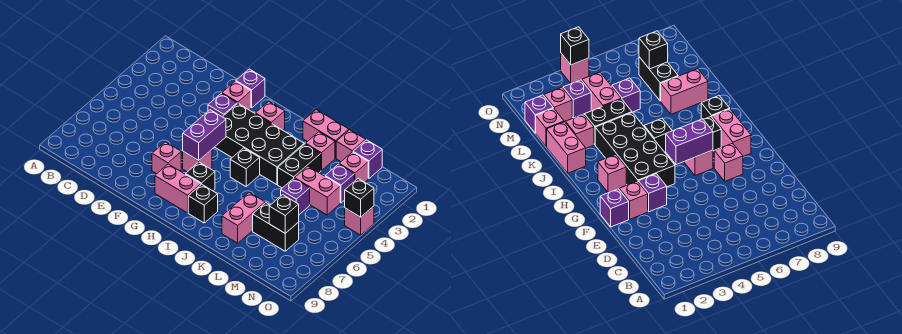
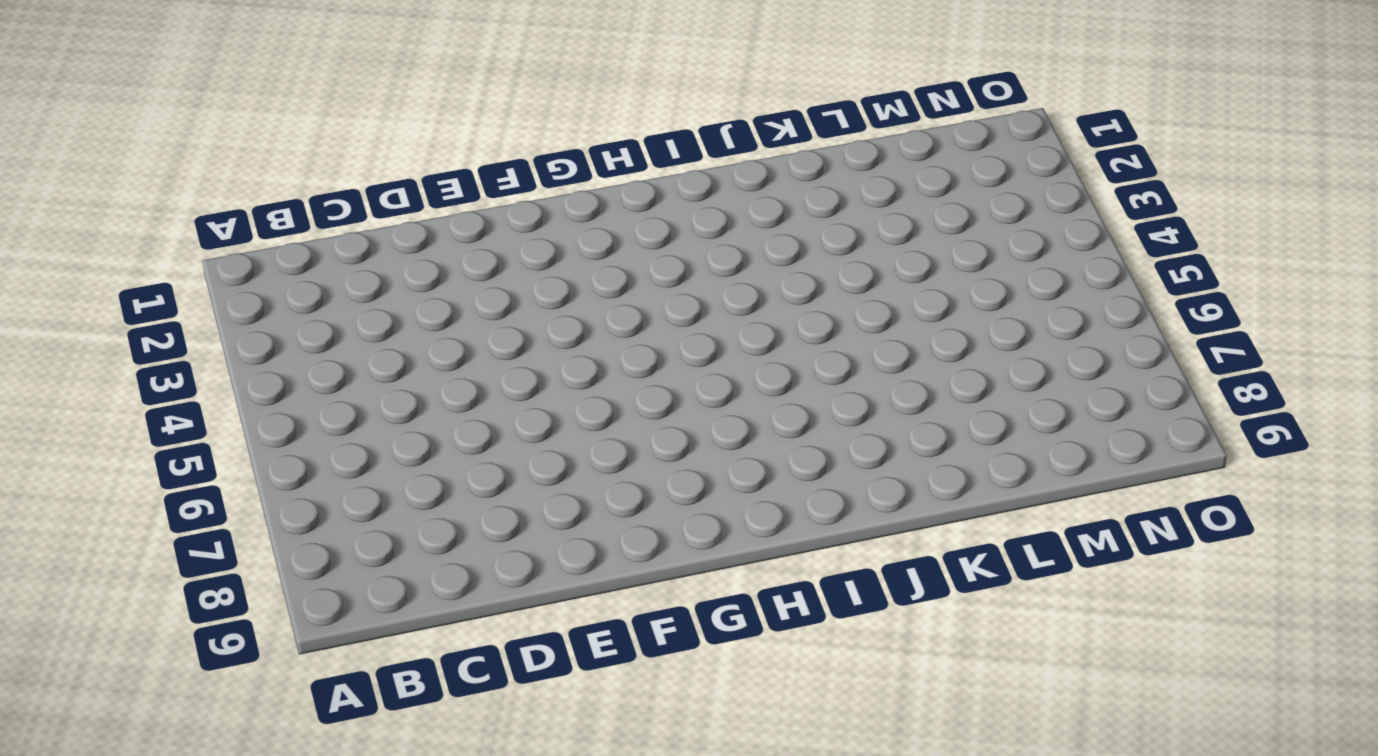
none -> purple brick F1 level 1
none -> pink brick F2 level 1
none -> purple brick F3 level 1

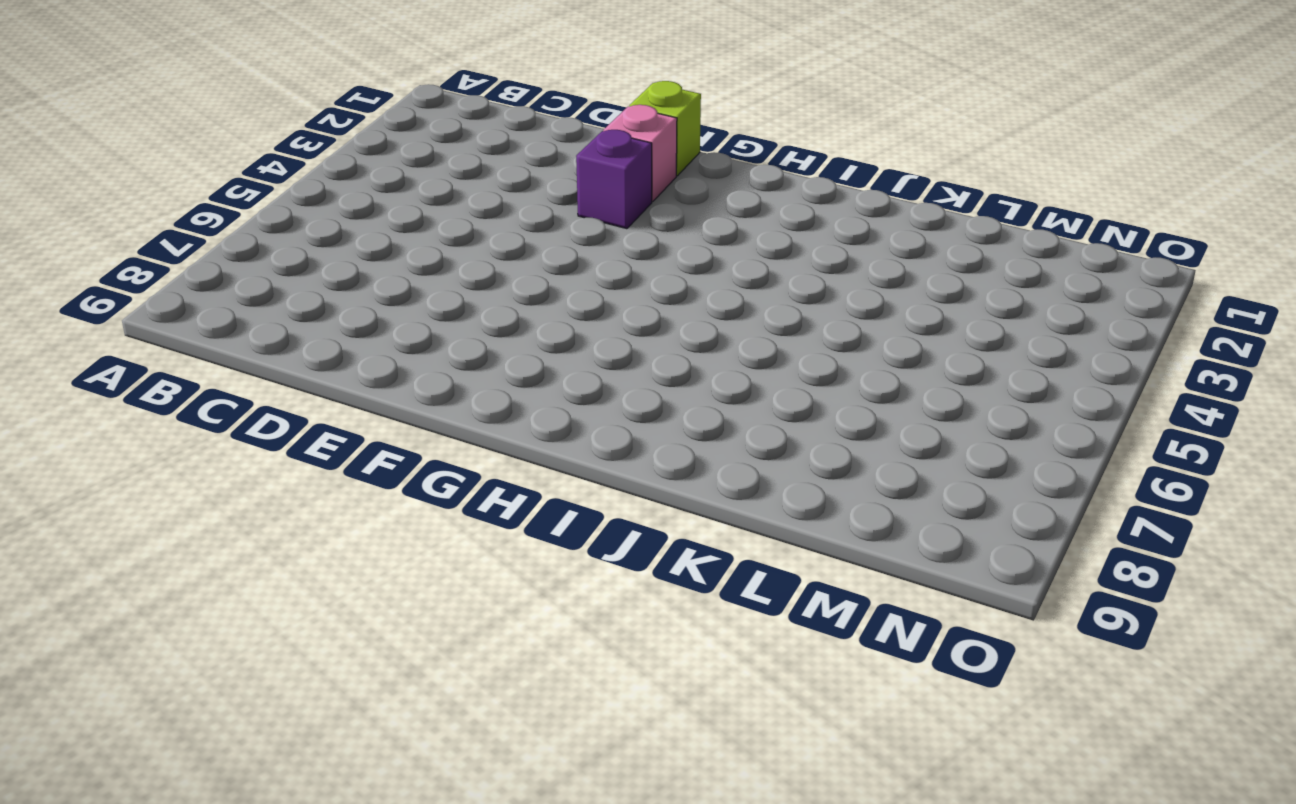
lime brick F1 level 1 -> purple brick F1 level 1
none -> pink brick F7 level 1
none -> black brick G3:J4 level 1
none -> pink brick G6 level 1

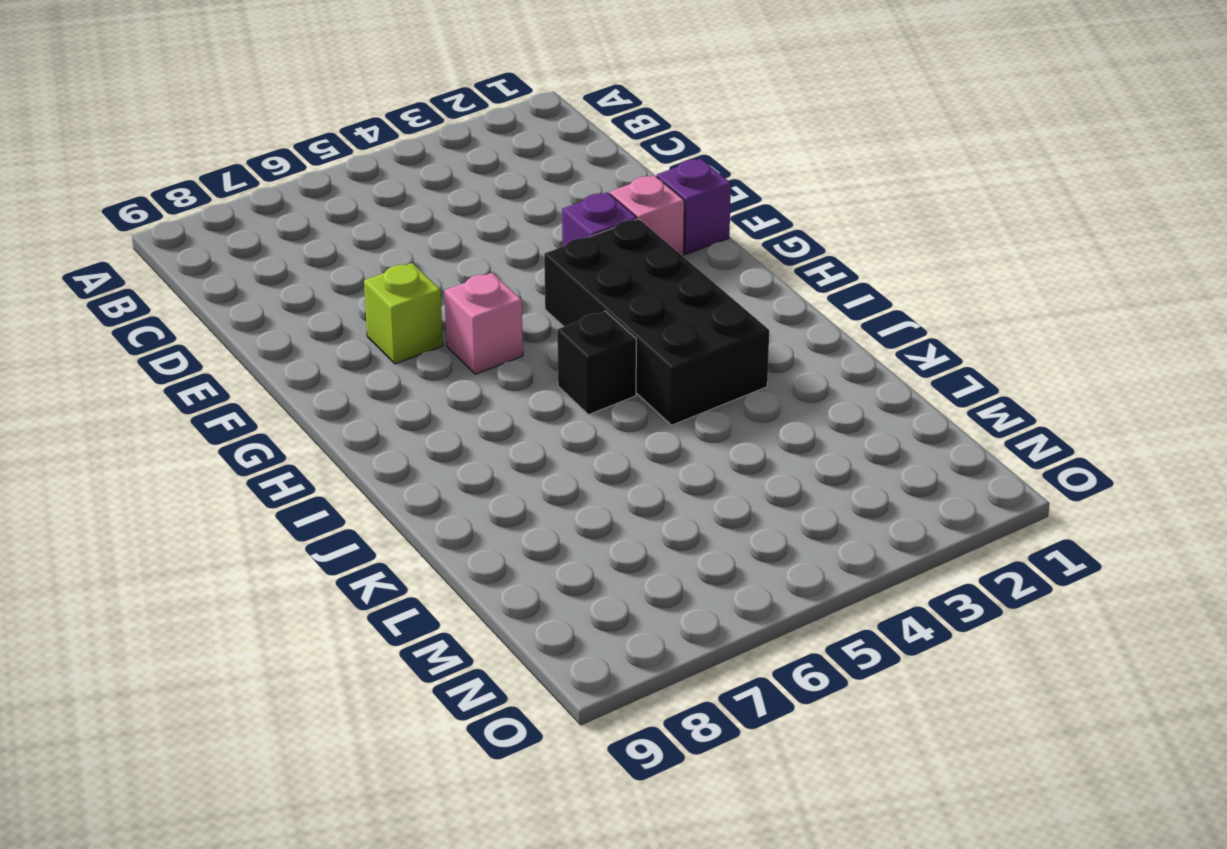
lime brick F7 level 1 -> pink brick F7 level 1
none -> pink brick G8:H8 level 1
none -> pink brick H2 level 1
none -> black brick H7 level 1

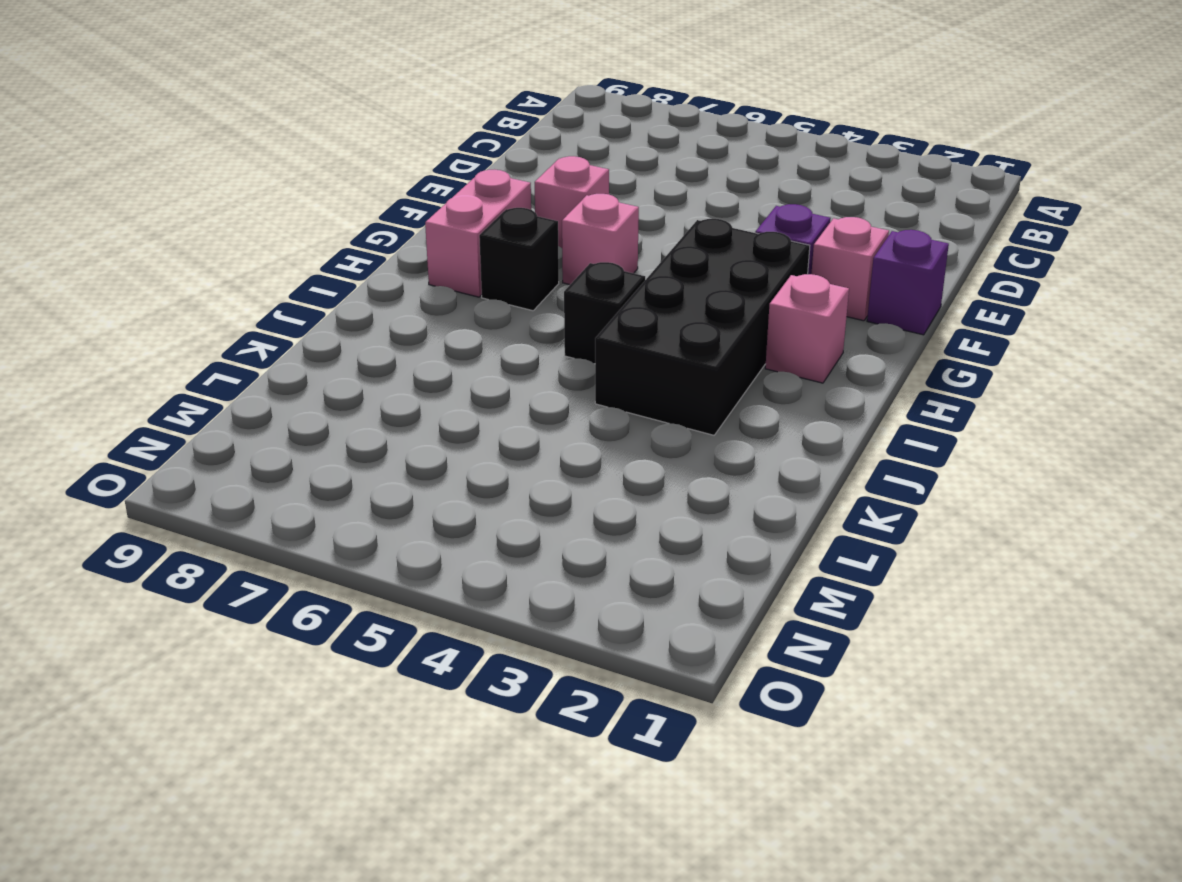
none -> black brick I8 level 1
none -> pink brick J1:K1 level 1
none -> pink brick K2 level 1

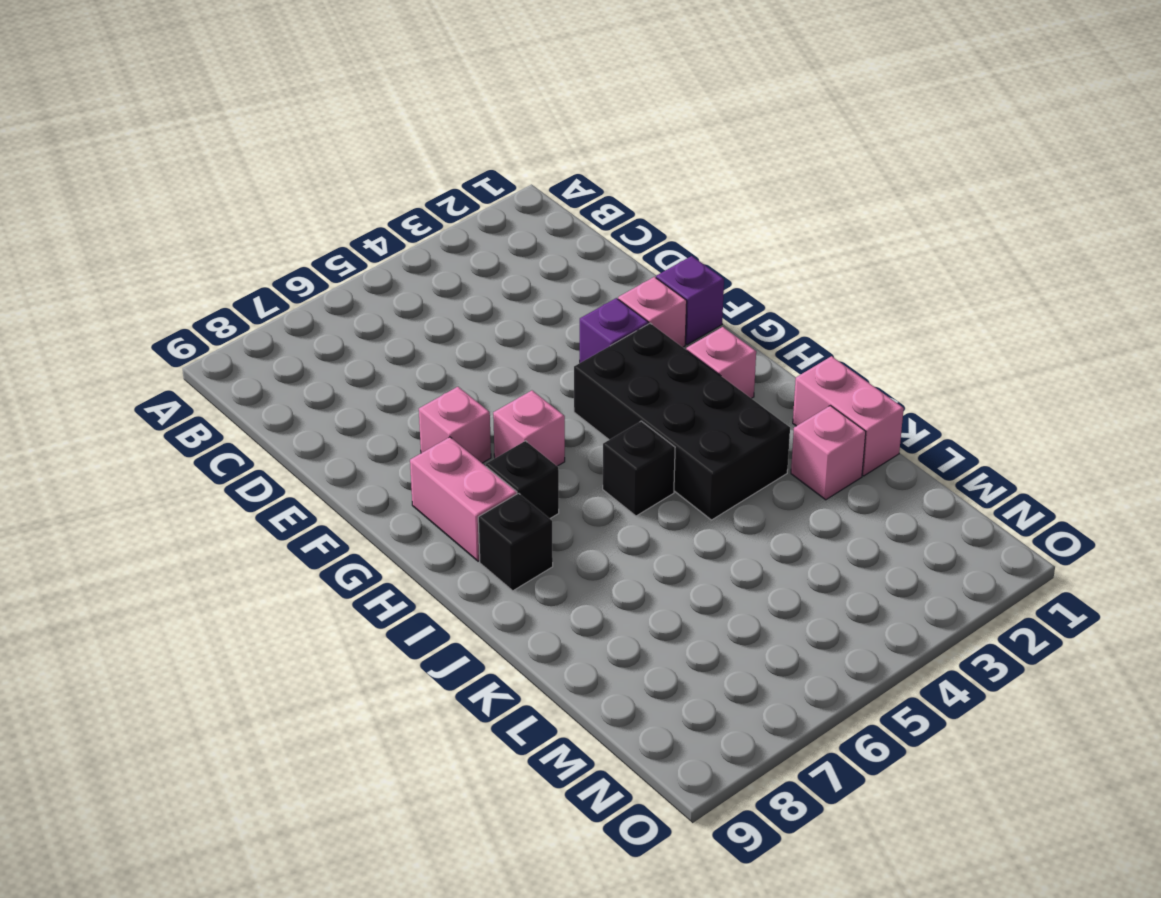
none -> black brick K3:K4 level 1
none -> pink brick K7:K8 level 1
none -> pink brick L1 level 1

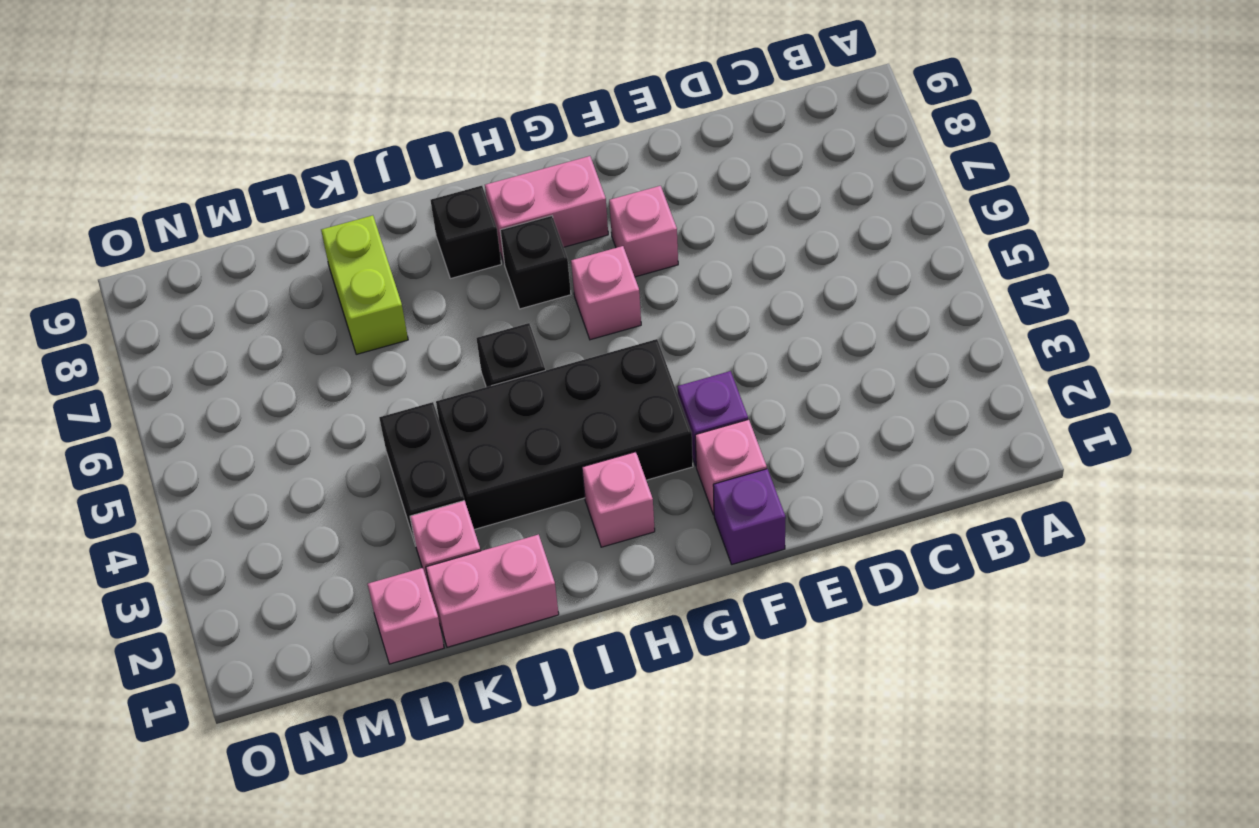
lime brick K7:K8 level 1 -> pink brick K7:K8 level 1
none -> pink brick L4:M4 level 1
none -> purple brick L5 level 1
none -> black brick L7:M7 level 1

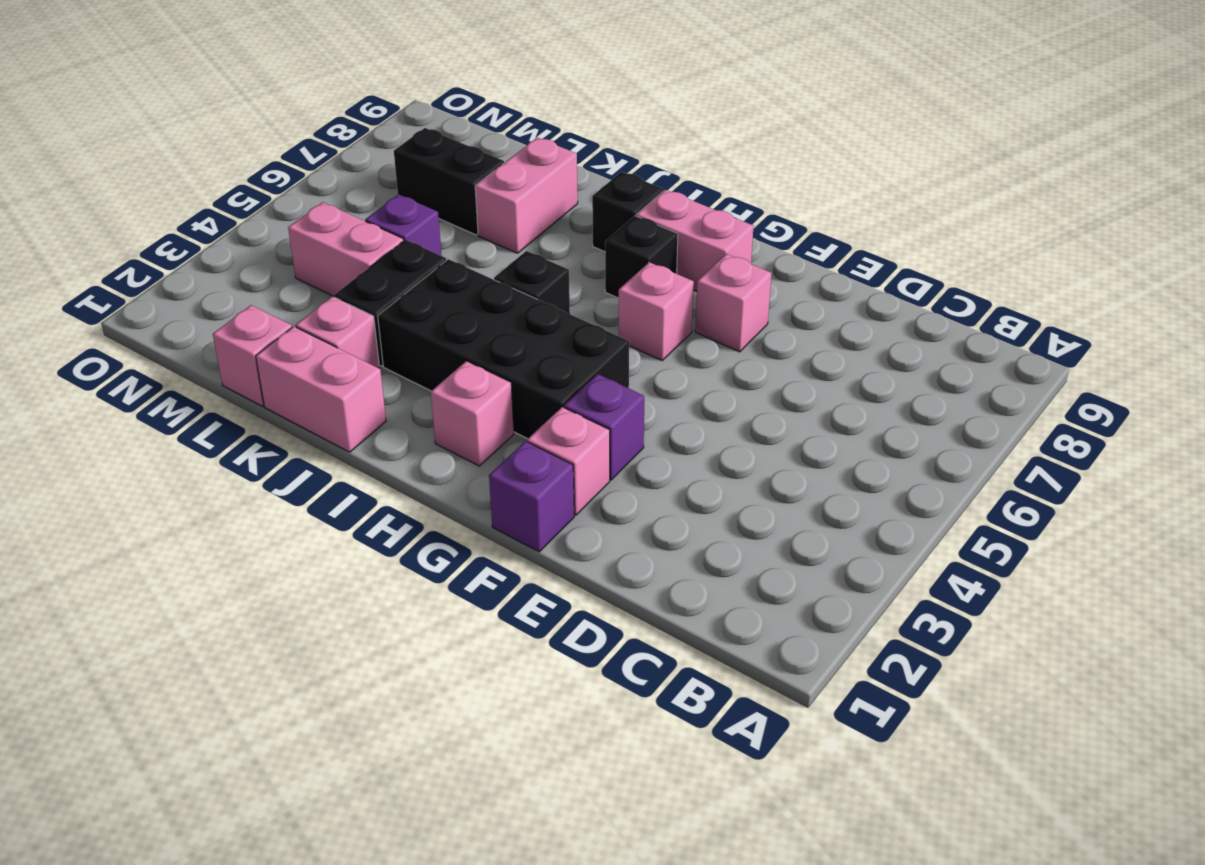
none -> purple brick M1 level 1
none -> pink brick M2 level 1
none -> purple brick M3 level 1

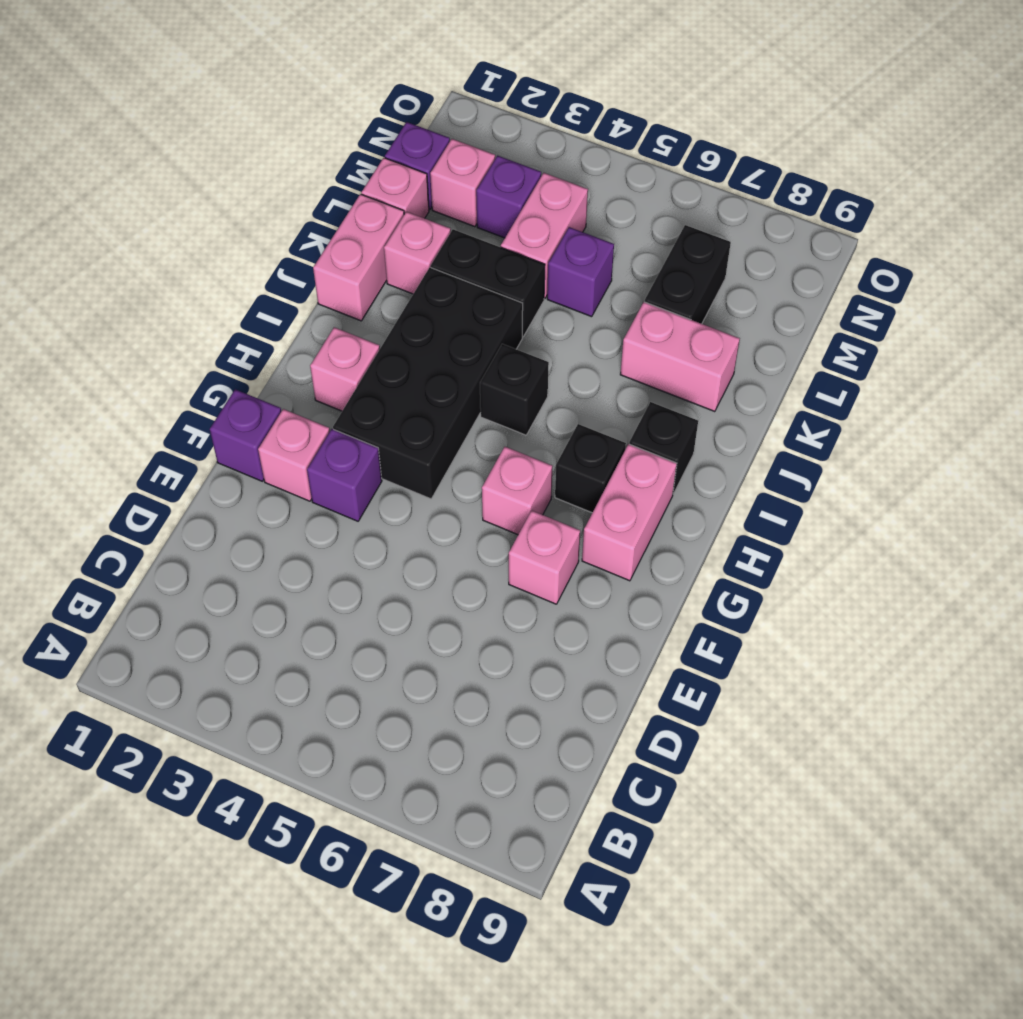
none -> pink brick O4 level 1
none -> purple brick G5:G6 level 2
none -> black brick M7 level 2

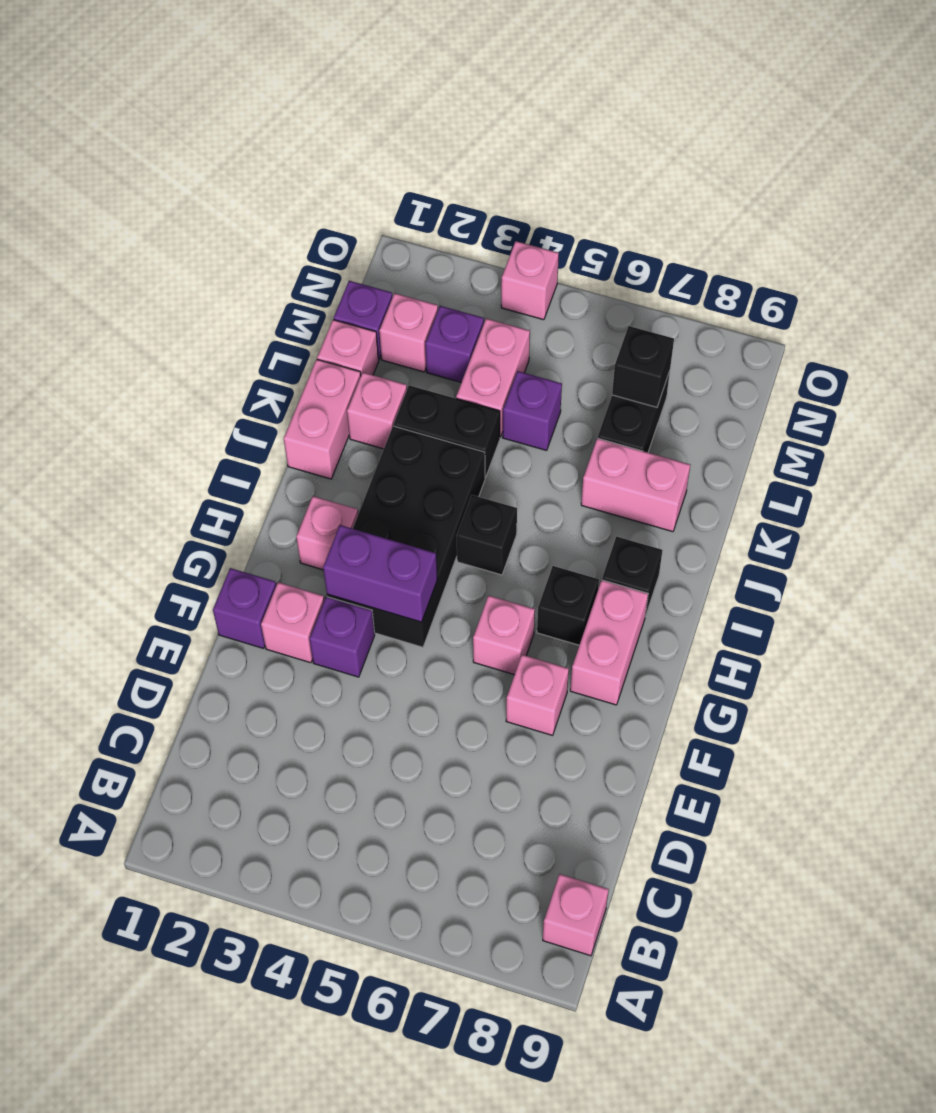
pink brick B9 level 1 -> none
purple brick G3:G4 level 2 -> purple brick G5:G6 level 2
none -> black brick O4 level 2

